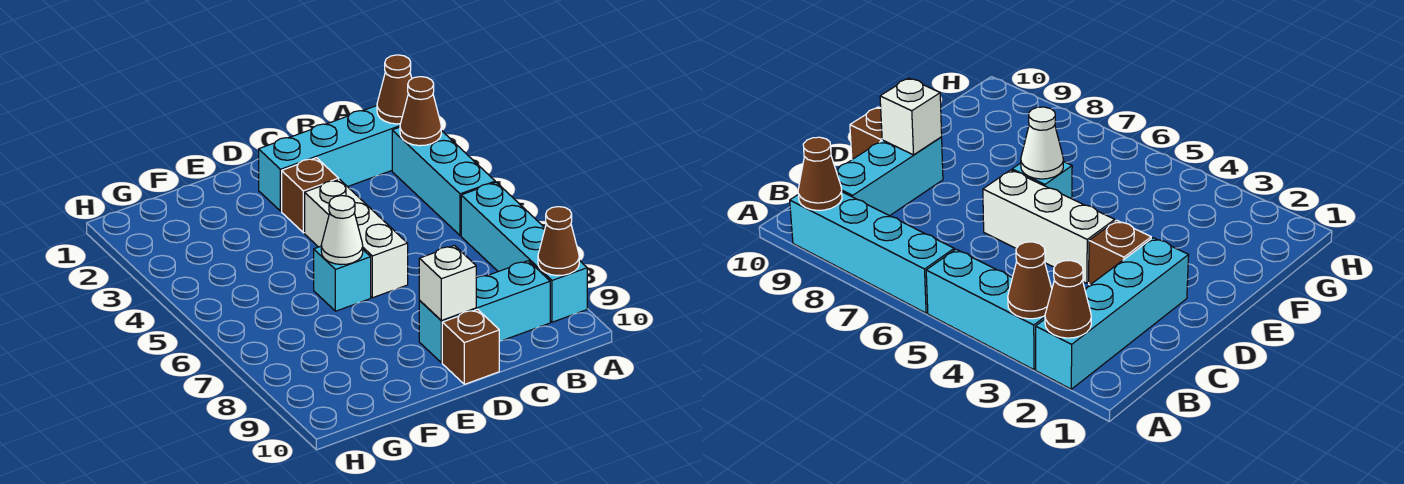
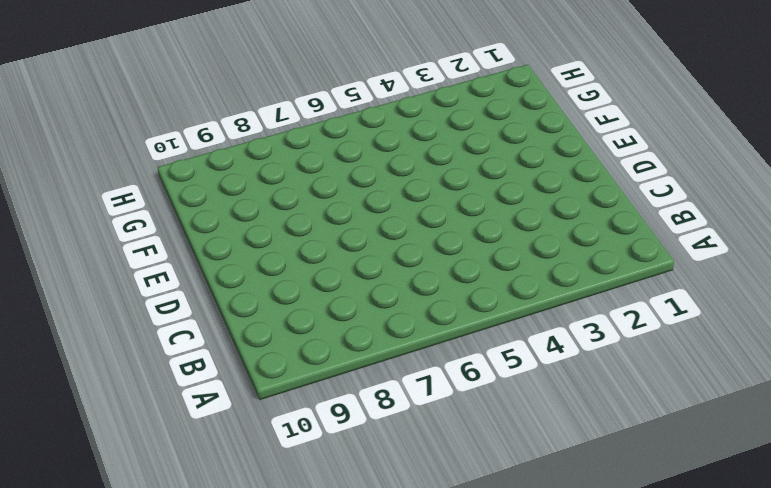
none -> cyan brick A2:D2 level 1
none -> cyan brick A3:A5 level 1
none -> cyan brick A6:A9 level 1

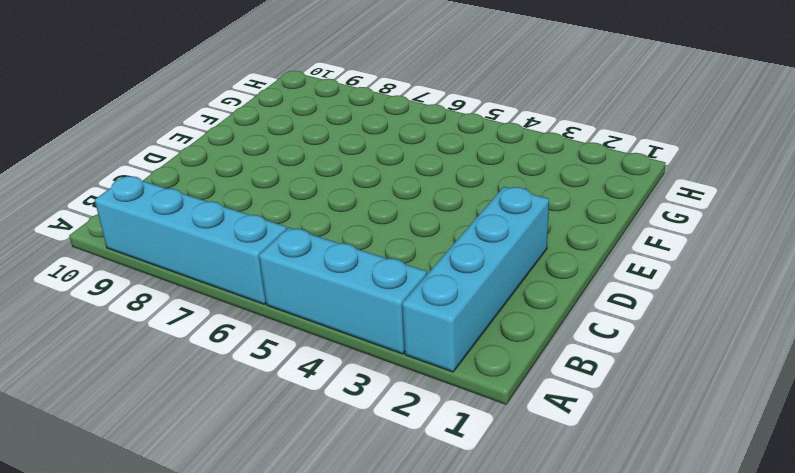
none -> cyan brick B9:D9 level 1
none -> brown brick D3 level 1
none -> white brick D4:D6 level 1

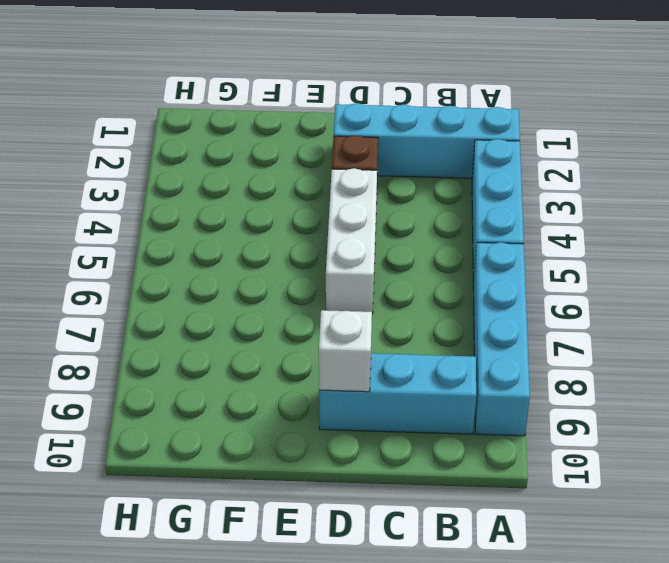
none -> brown brick D10 level 1
none -> cyan brick E6 level 1
none -> brown cone A2 level 2

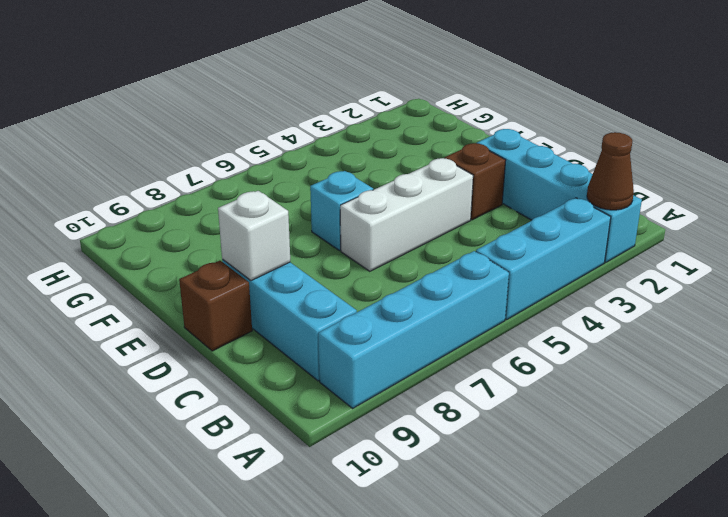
none -> brown cone A3 level 2
none -> brown cone A9 level 2
none -> white cone E6 level 2

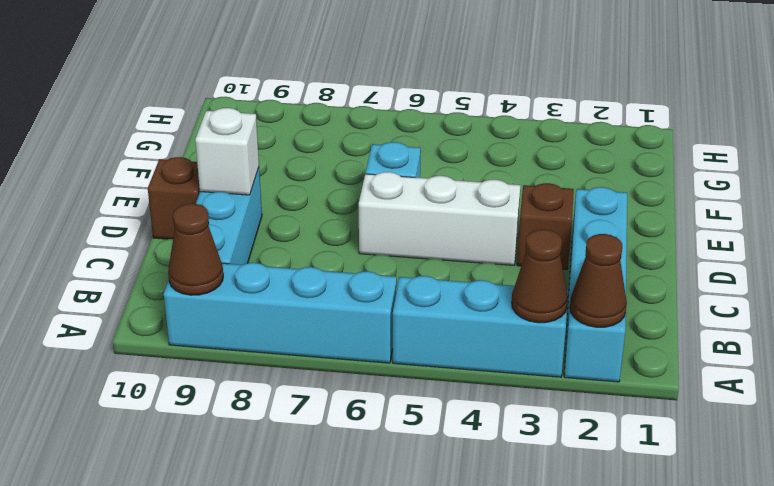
none -> white cone E6 level 2

